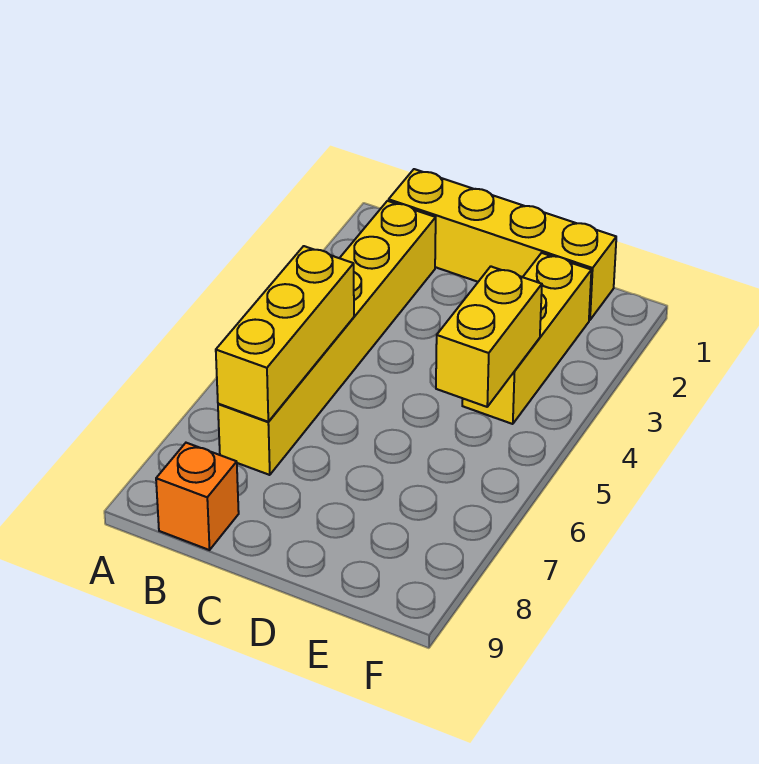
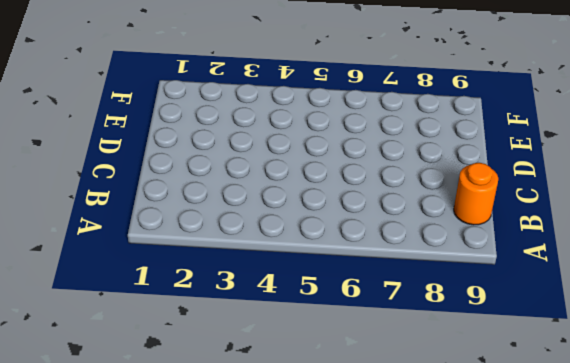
orange round brick B9 level 1 -> orange brick B9 level 1
none -> yellow brick B1:E1 level 1
none -> yellow brick B2:B7 level 1

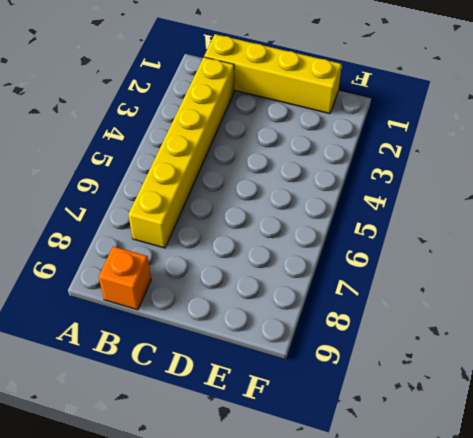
none -> yellow brick E2:E4 level 1
none -> yellow brick B5:B7 level 2

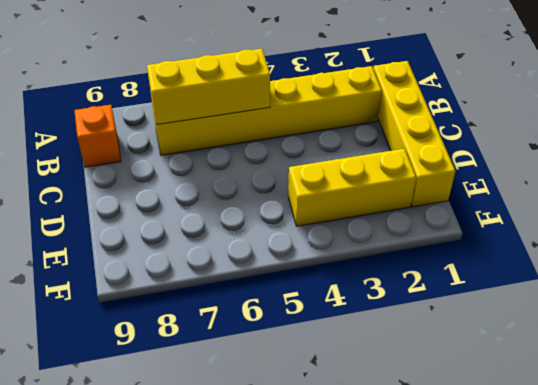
none -> yellow brick E4:E5 level 2

